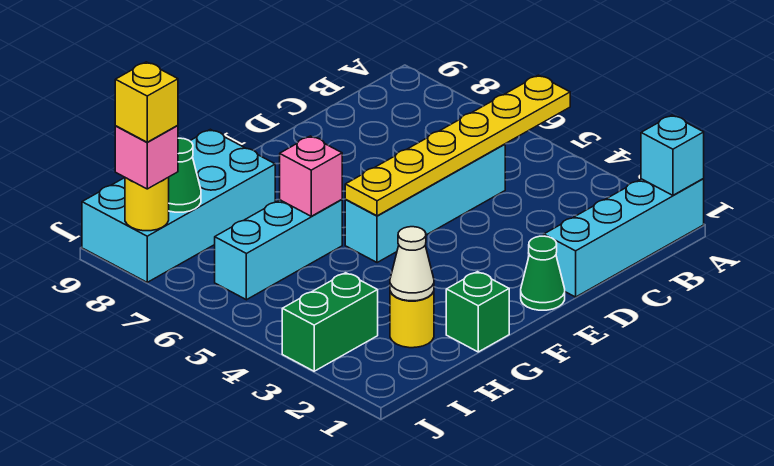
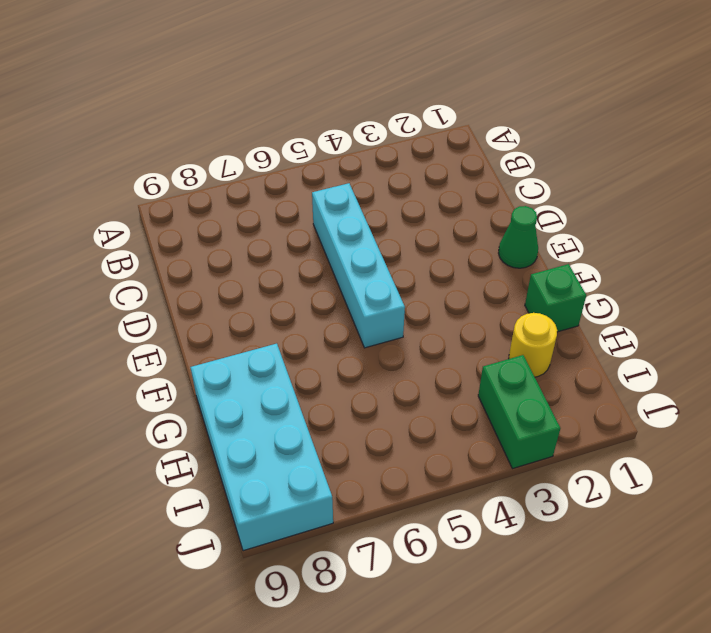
none -> cyan brick A1:D1 level 1
none -> cyan brick G6:I6 level 1
none -> cyan brick A1 level 2

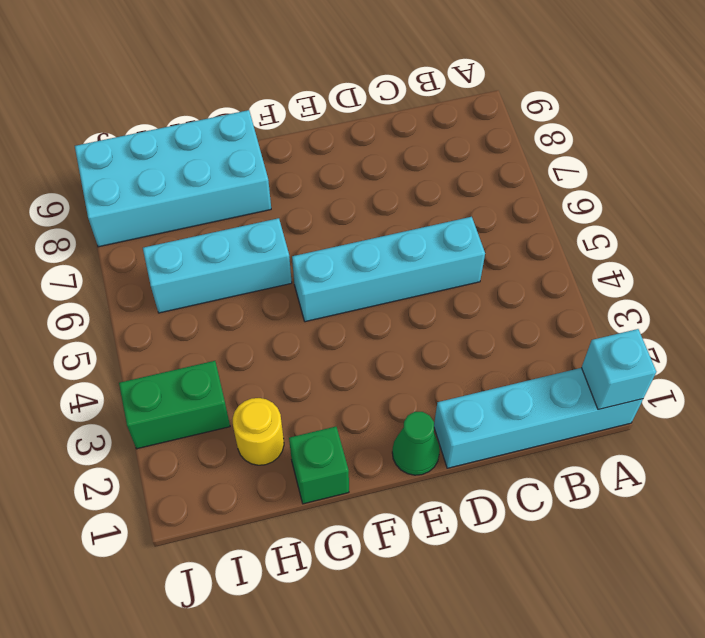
none -> yellow plate A5:F5 level 2
none -> pink brick G6 level 2
none -> white cone H2 level 2

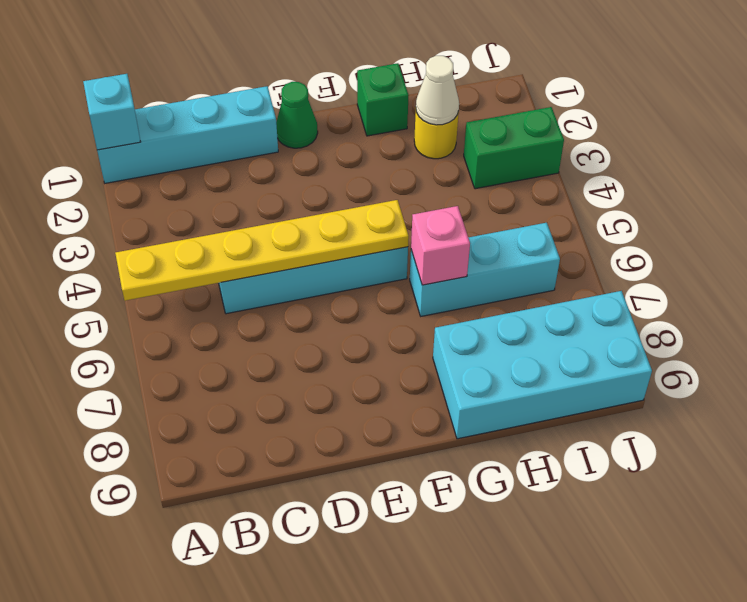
none -> green cone I8 level 2
none -> yellow round brick J8 level 2
none -> pink brick J8 level 3

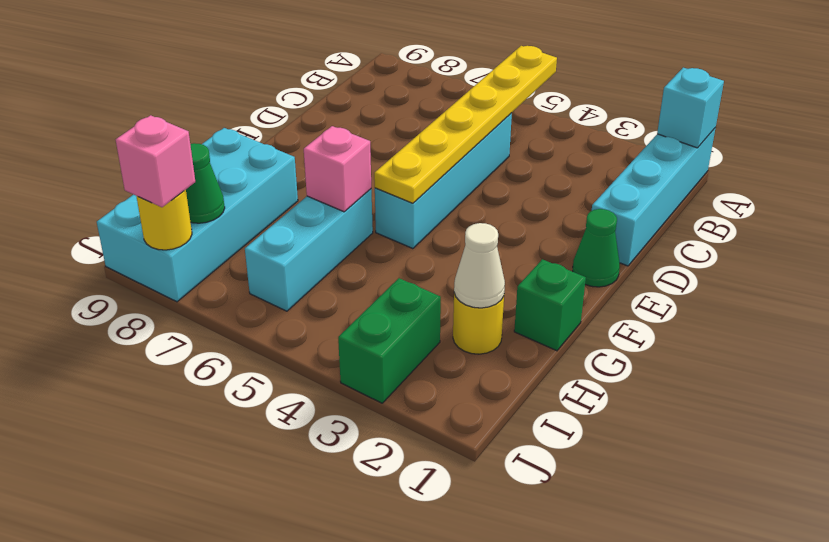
none -> yellow brick J8 level 4

